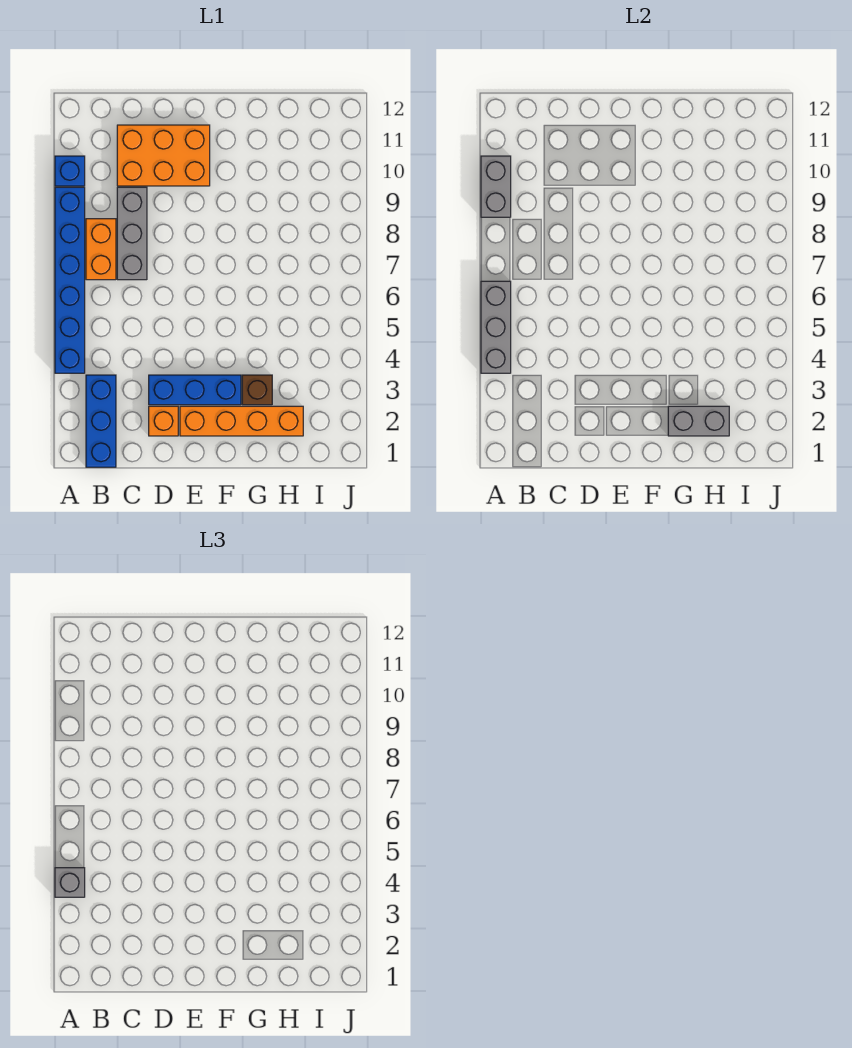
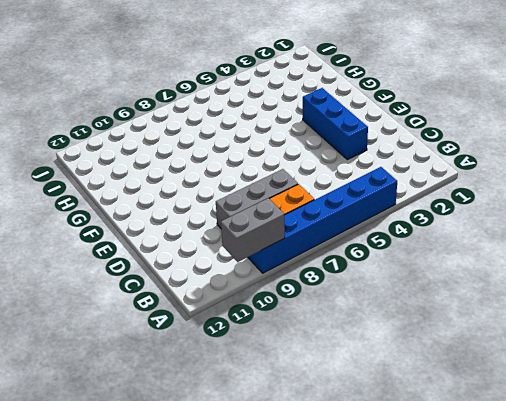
none -> blue brick A10 level 1
none -> blue brick B1:B3 level 1
none -> orange brick C10:E11 level 1

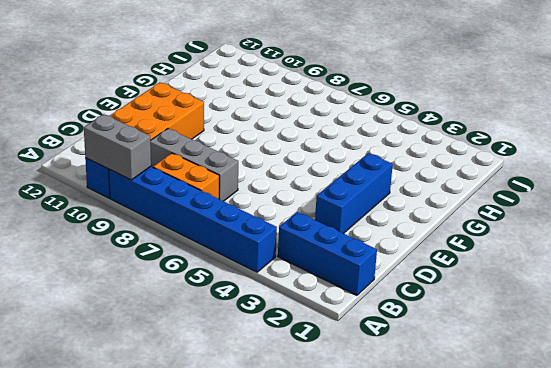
none -> orange brick D2 level 1
none -> orange brick E2:H2 level 1
none -> brown brick G3 level 1

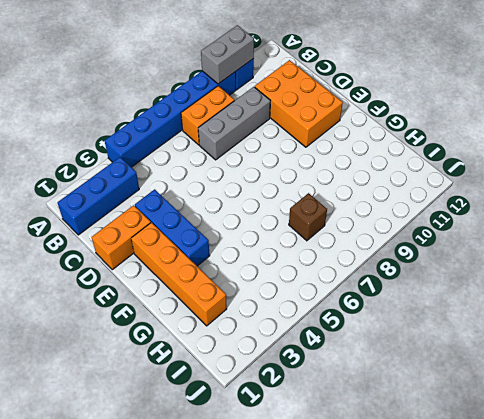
orange brick D1:D2 level 1 -> orange brick D2 level 1
brown brick H7 level 1 -> brown brick G3 level 1
none -> grey brick A4:A6 level 2
none -> grey brick G2:H2 level 2
none -> grey brick A4 level 3

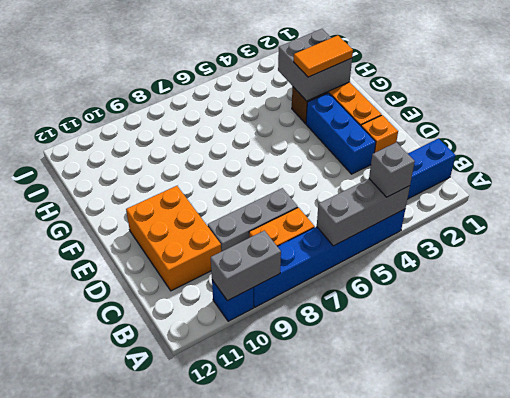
grey brick G2:H3 level 2 -> grey brick G2:H2 level 2
orange tile G2:G3 level 3 -> none

